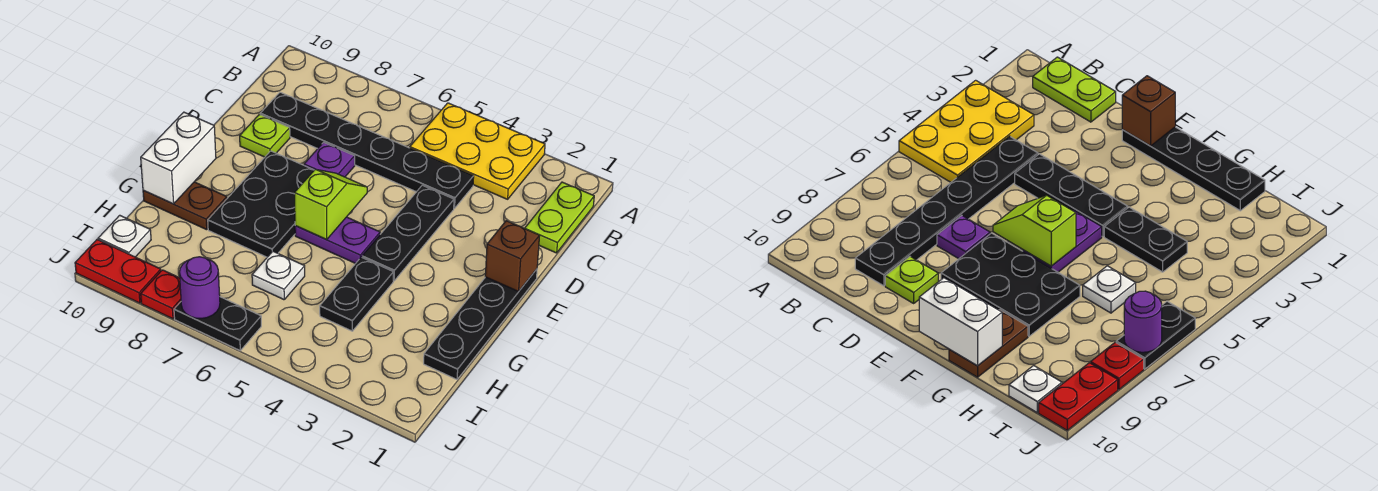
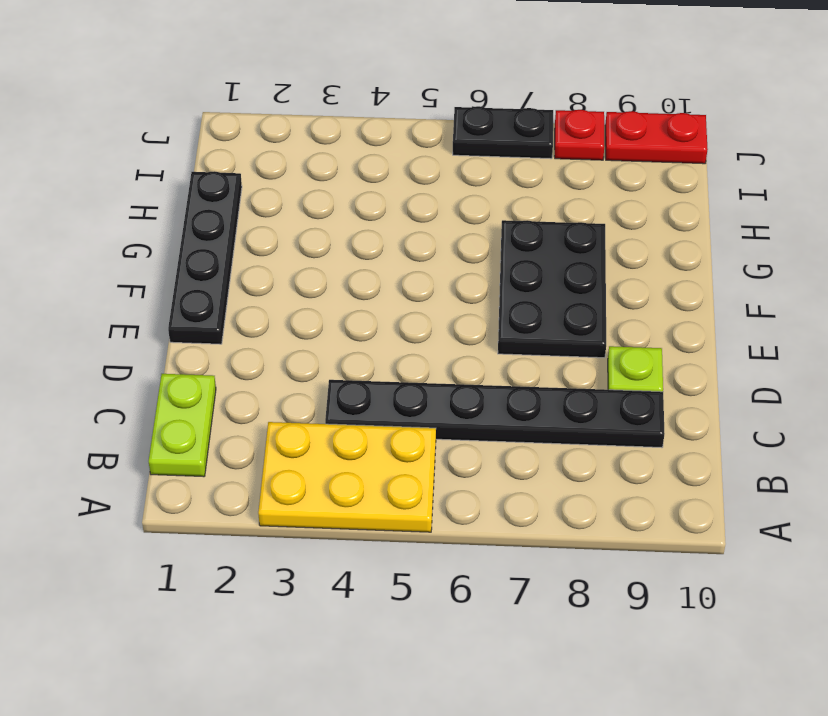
none -> black plate D4:F4 level 1
none -> purple plate D7 level 1
none -> purple plate F5:F6 level 1

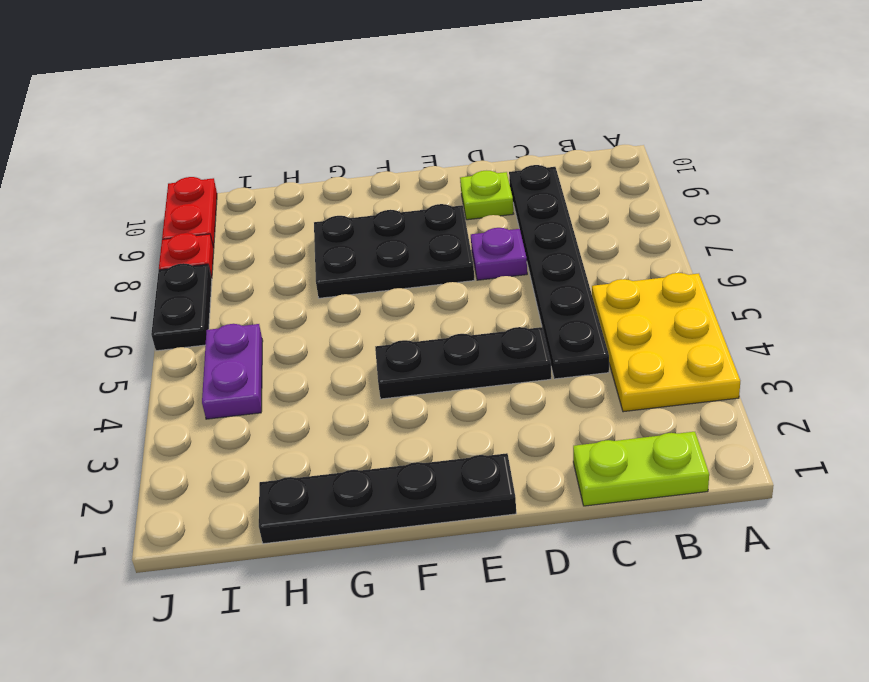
purple plate I4:I5 level 1 -> purple plate F5:F6 level 1
none -> black plate G4:H4 level 1
none -> brown plate G9:G10 level 1
none -> white plate H6 level 1

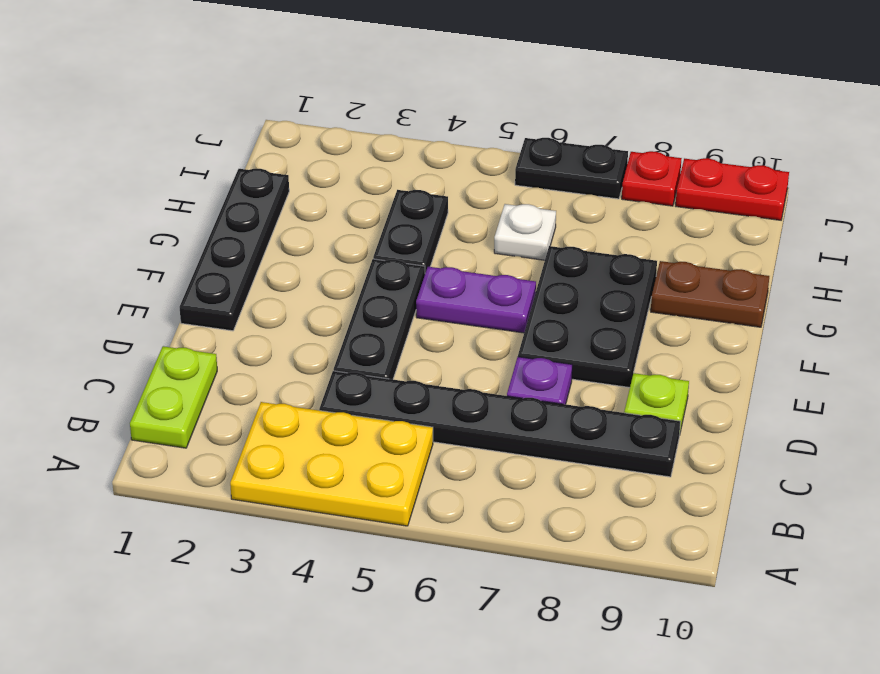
none -> white plate I10 level 1
none -> brown brick E1 level 2
none -> lime slope E6:F6 level 2 top F

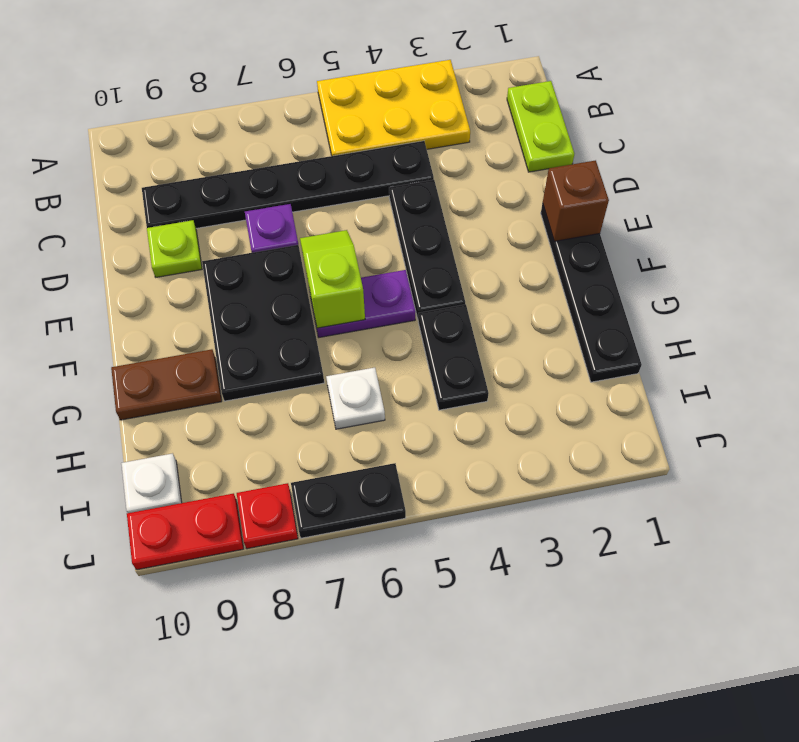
none -> white brick F10:G10 level 2
none -> purple round brick J7 level 2

